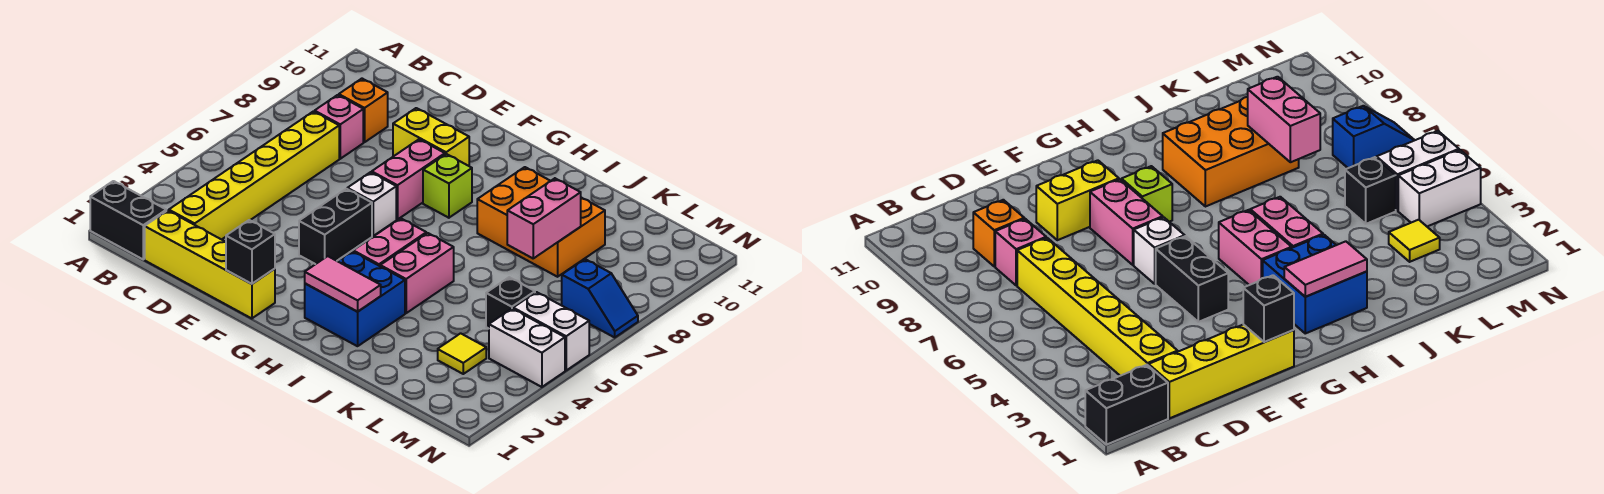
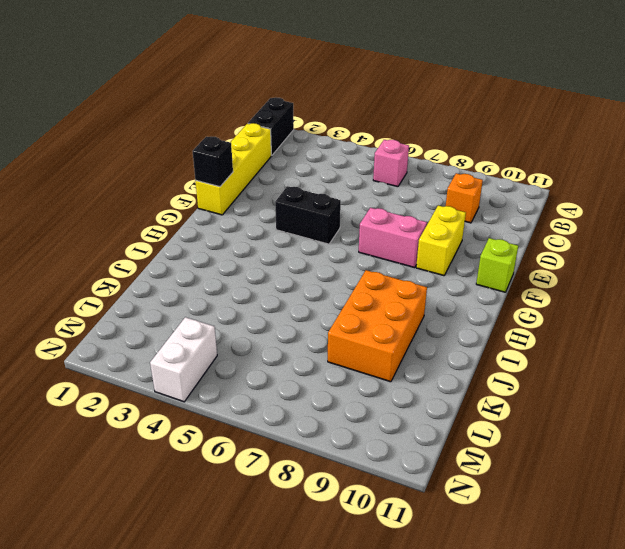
pink brick B6 level 1 -> pink brick C8 level 1
lime brick F11 level 1 -> lime brick G8 level 1
none -> yellow brick C2:C7 level 1
none -> white brick F6 level 1
none -> blue brick H2:I3 level 1

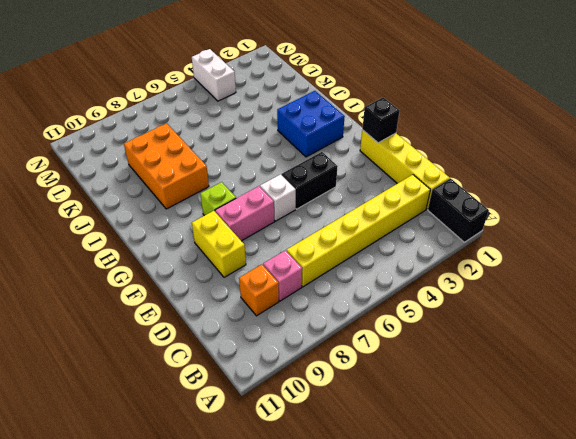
none -> pink brick H4:H5 level 1
none -> pink brick I4:I5 level 1
none -> yellow tile L3 level 1

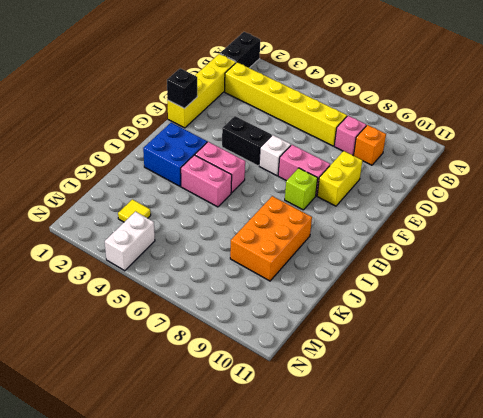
none -> black brick L5 level 1
none -> white brick M5:N5 level 1
none -> blue slope M7:N7 level 1 top M

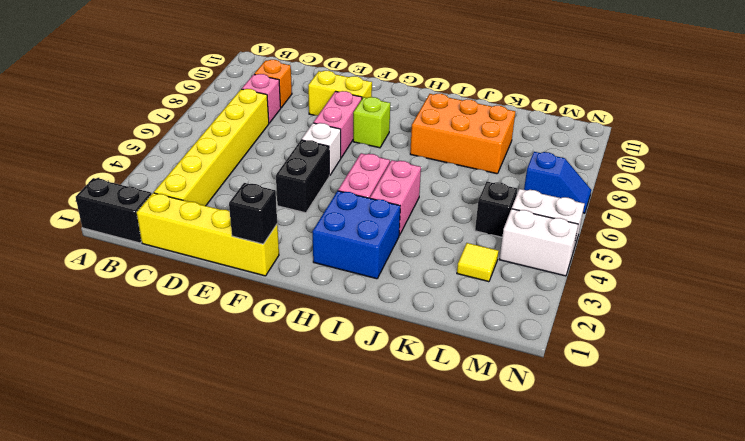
none -> pink tile H2:I2 level 2
none -> pink brick K7:K8 level 2

